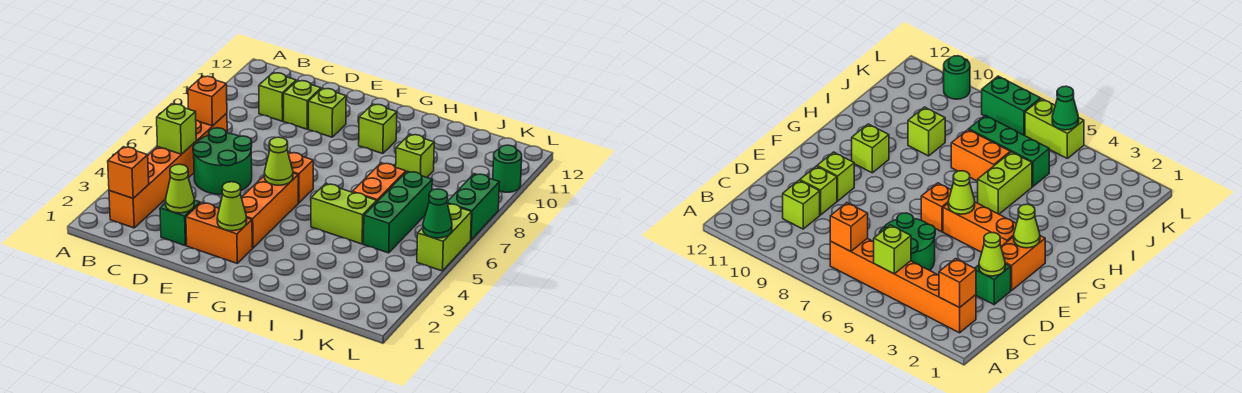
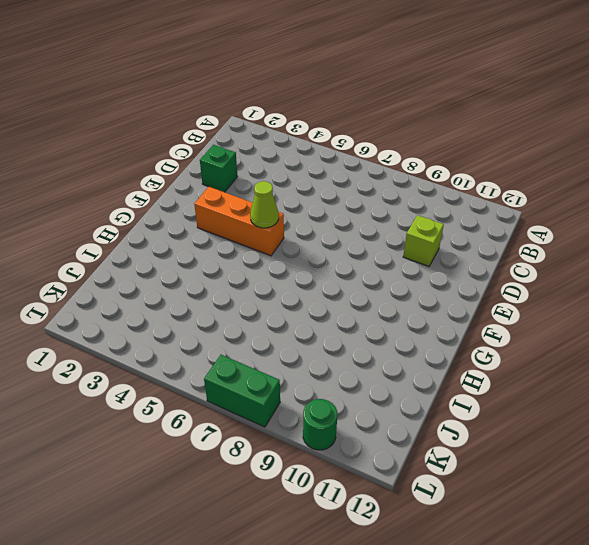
none -> orange brick B2:B7 level 1
none -> green round brick C5:D6 level 1
none -> lime brick C10 level 1

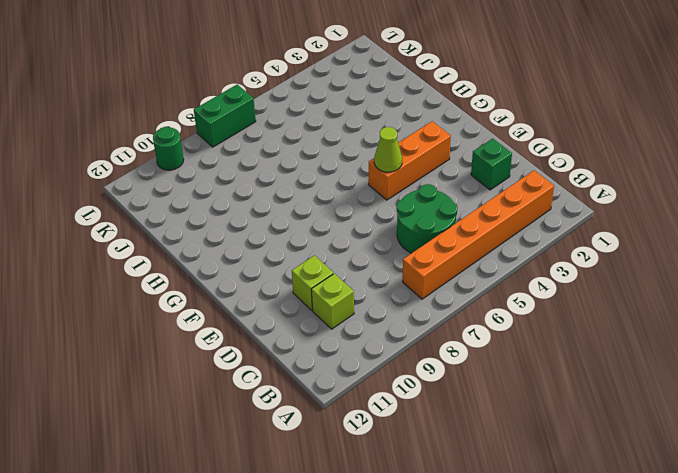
none -> orange brick E2:F2 level 1
none -> lime brick E10 level 1
none -> orange brick F6 level 1

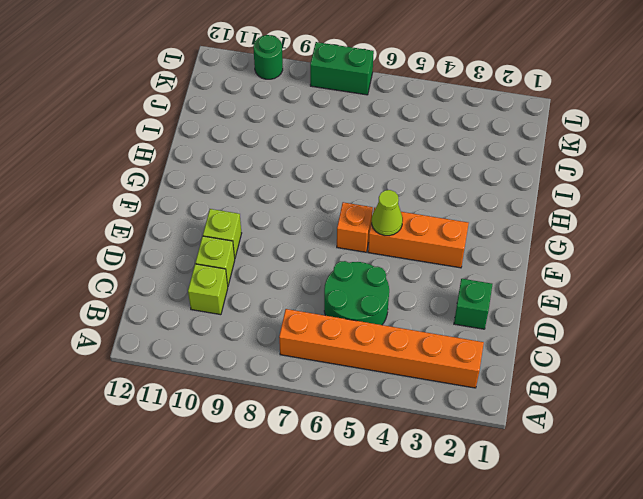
none -> orange brick E2:F2 level 1
none -> lime brick G10 level 1
none -> lime brick H5:I5 level 1

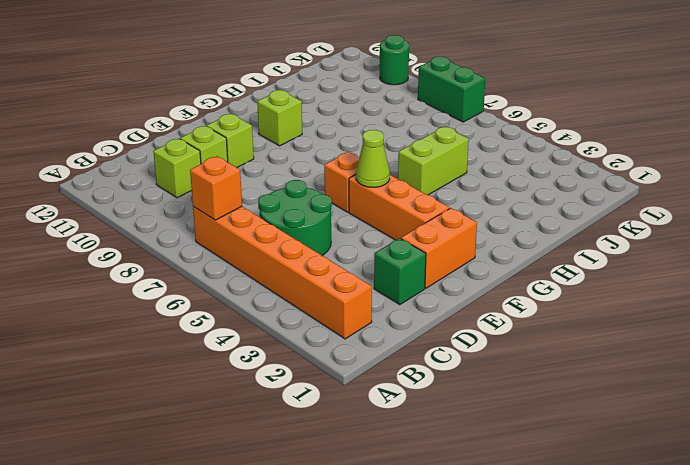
none -> orange brick I6:I7 level 1
none -> lime brick I9 level 1
none -> green brick J5:J7 level 1

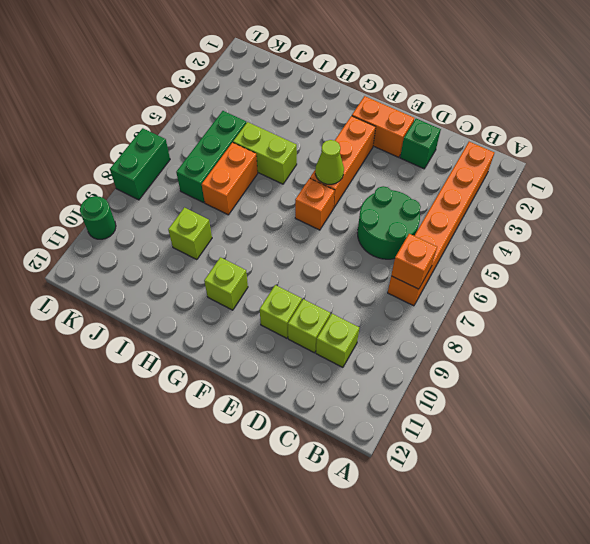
none -> lime brick L5:L6 level 1
none -> orange brick B2 level 2
none -> lime brick B5 level 2

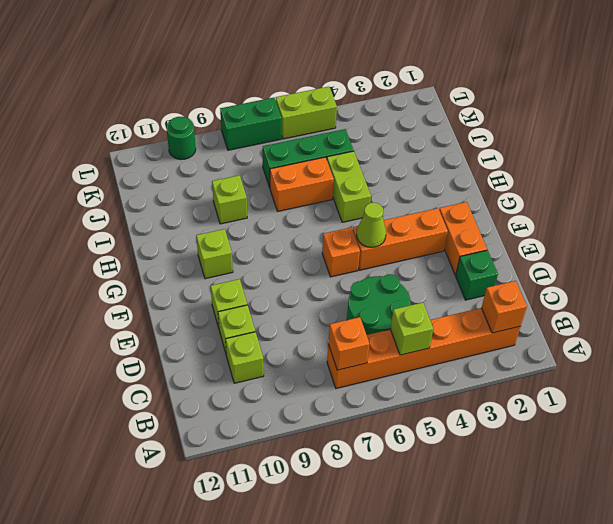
none -> lime cone D2 level 2
none -> lime cone F2 level 2
none -> green cone L5 level 2

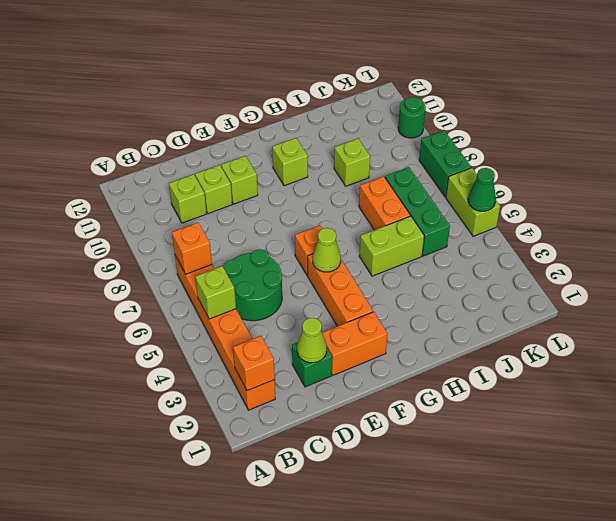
none -> lime cone F2 level 2

